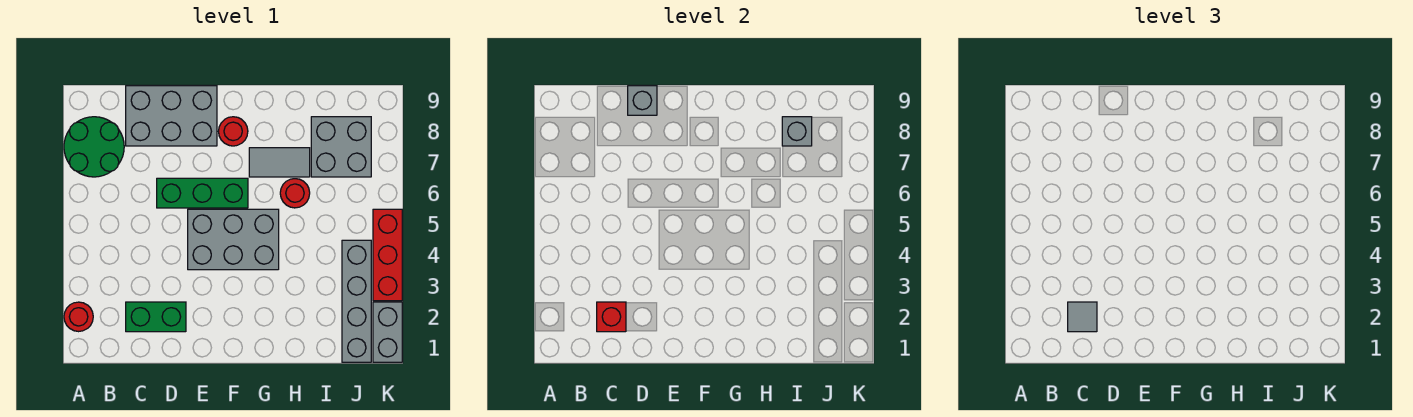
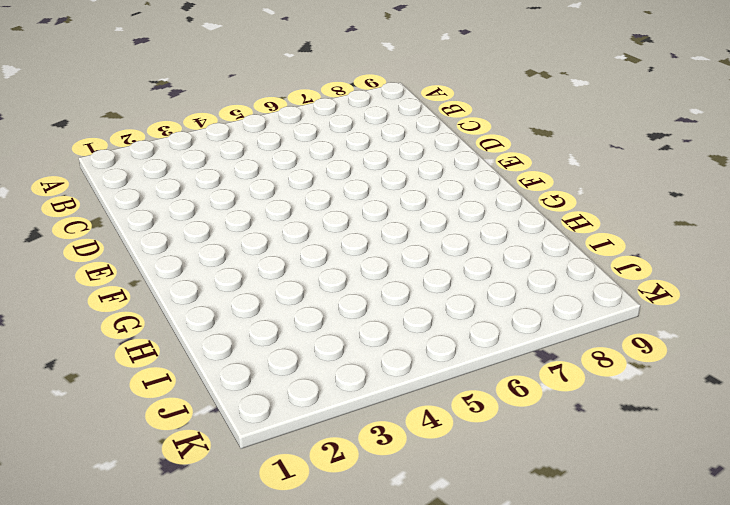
none -> red round brick A2 level 1
none -> green round brick A7:B8 level 1
none -> green brick C2:D2 level 1

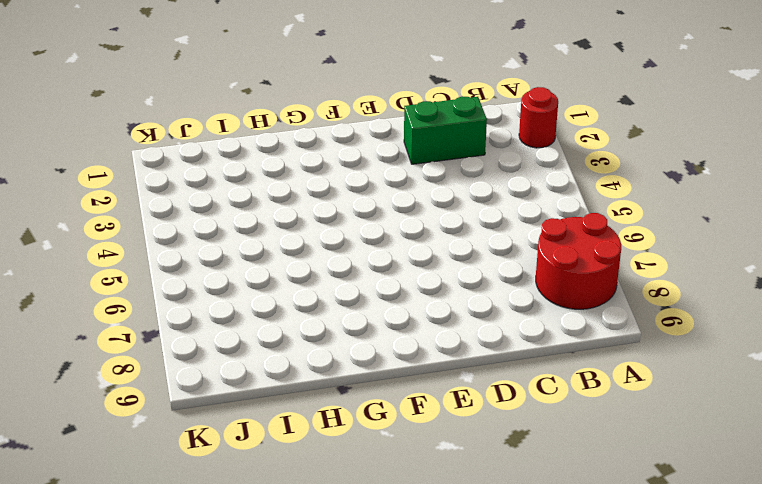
red round brick A7:B8 level 1 -> green round brick A7:B8 level 1
none -> grey brick C8:E9 level 1
none -> green brick D6:F6 level 1
none -> grey brick E4:G5 level 1

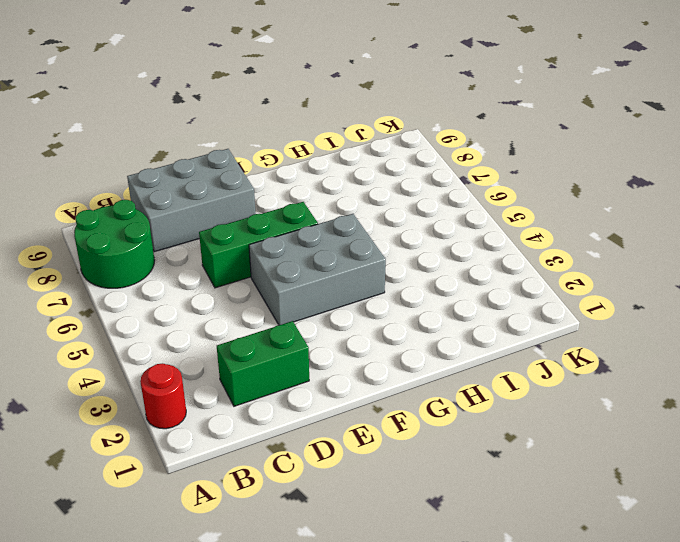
none -> red round brick F8 level 1
none -> grey tile G7:H7 level 1
none -> red round brick H6 level 1

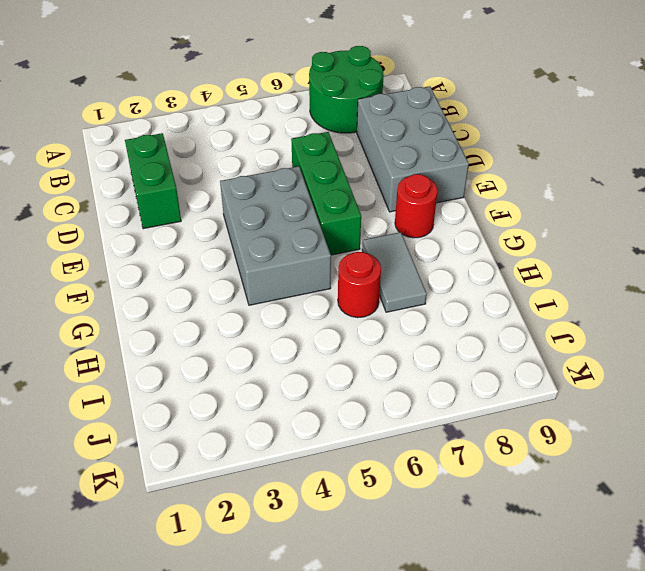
none -> red round brick A2 level 1
none -> grey brick I7:J8 level 1
none -> grey brick J1:J4 level 1

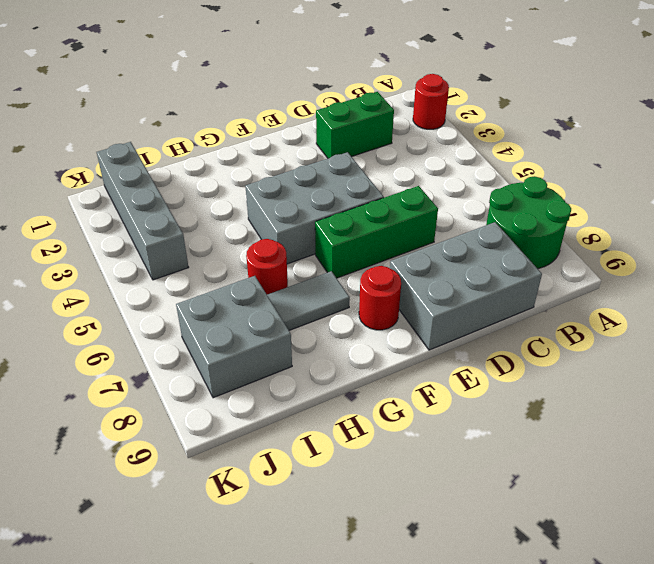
none -> grey brick K1:K2 level 1
none -> red brick K3:K5 level 1
none -> red brick C2 level 2

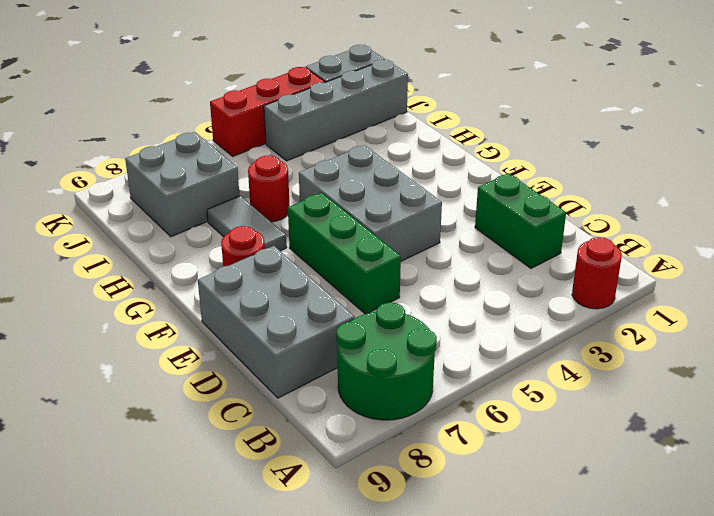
none -> red brick C2 level 2
none -> grey brick D9 level 2
none -> grey brick I8 level 2

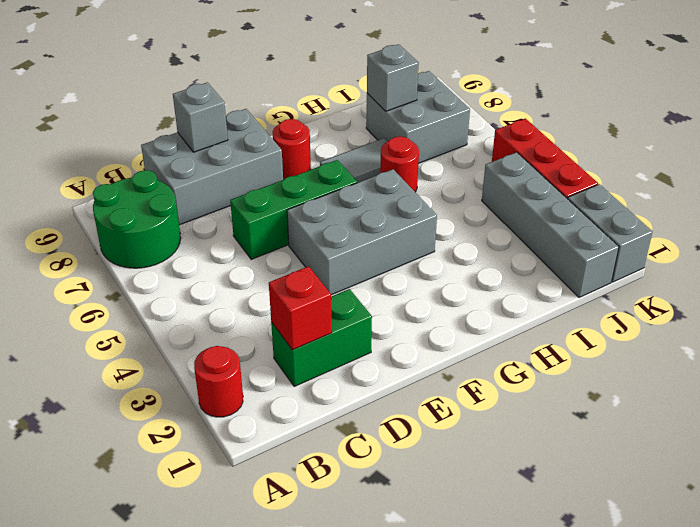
none -> grey tile C2 level 3

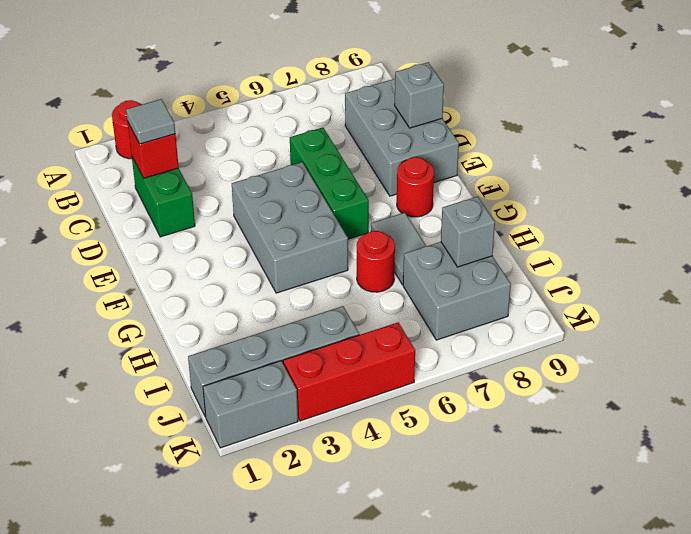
none -> green round brick A7:B8 level 1

